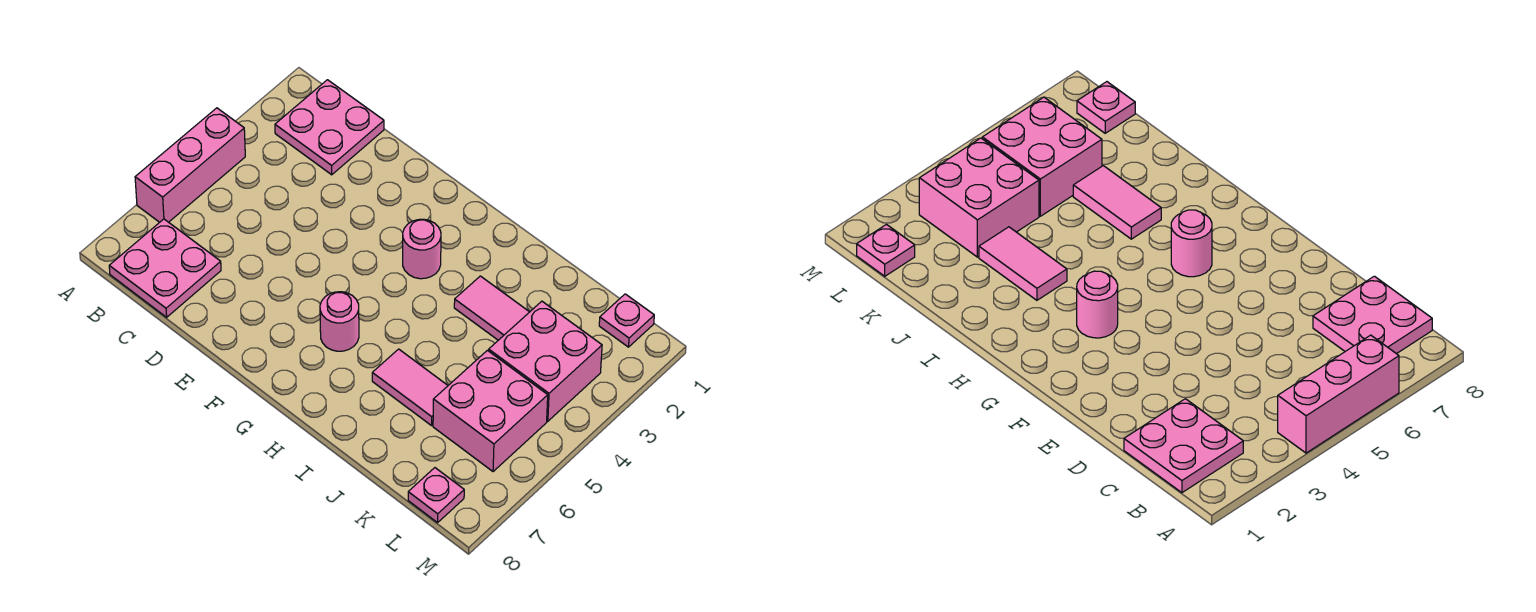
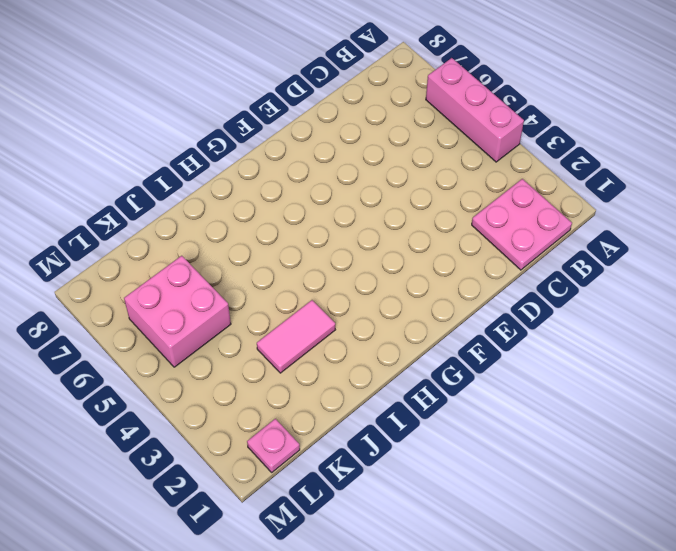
none -> pink plate B7:C8 level 1
none -> pink round brick G3 level 1

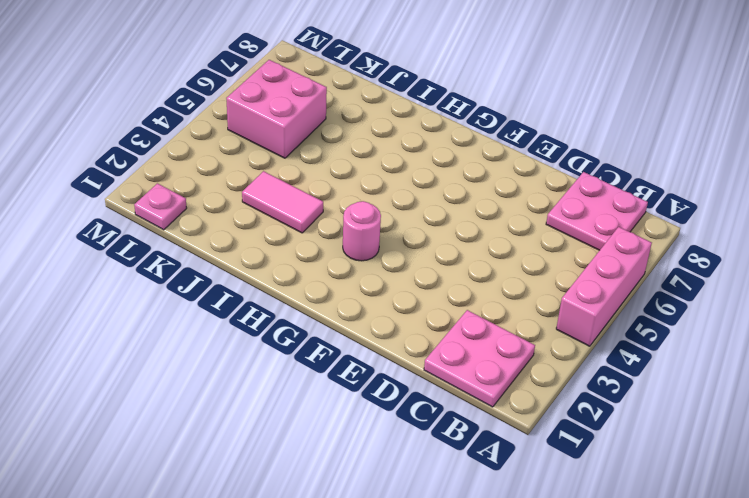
none -> pink round brick G6 level 1
none -> pink tile I6:J6 level 1

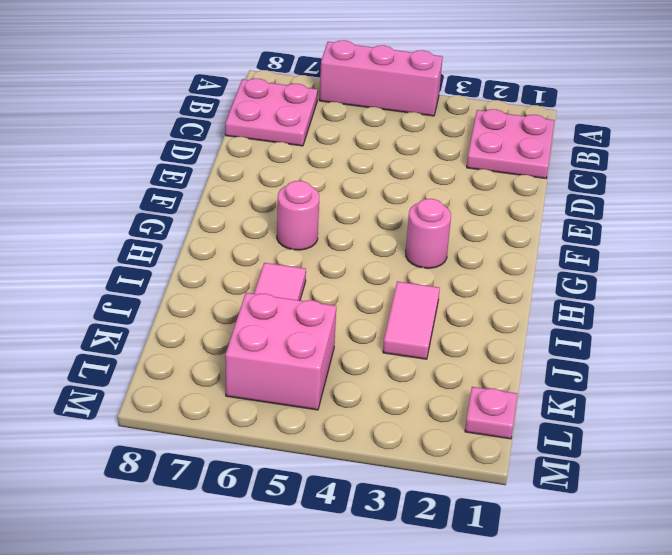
none -> pink brick K3:L4 level 1
none -> pink plate L8 level 1

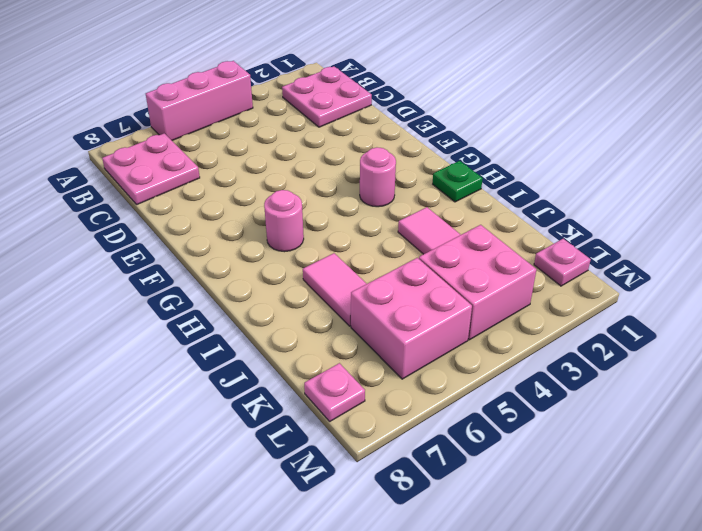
green plate H1 level 1 -> none

